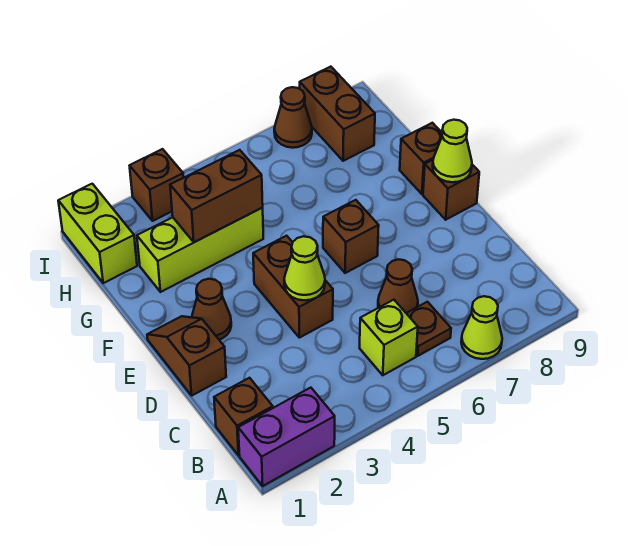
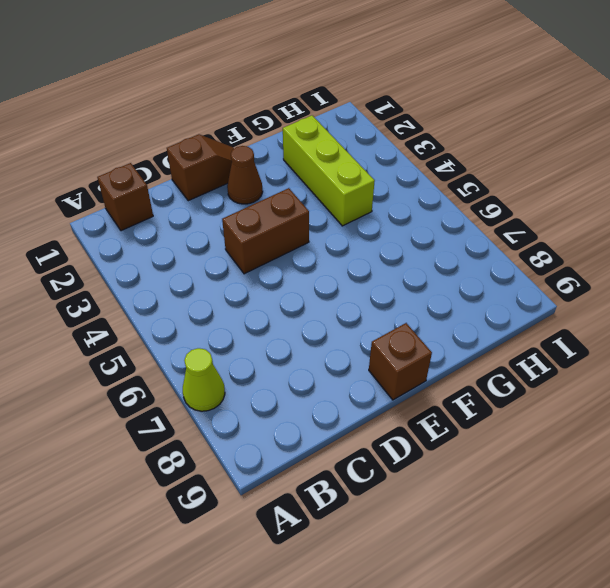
none -> purple brick A1:A2 level 1
none -> lime brick B5 level 1
none -> brown plate B6 level 1

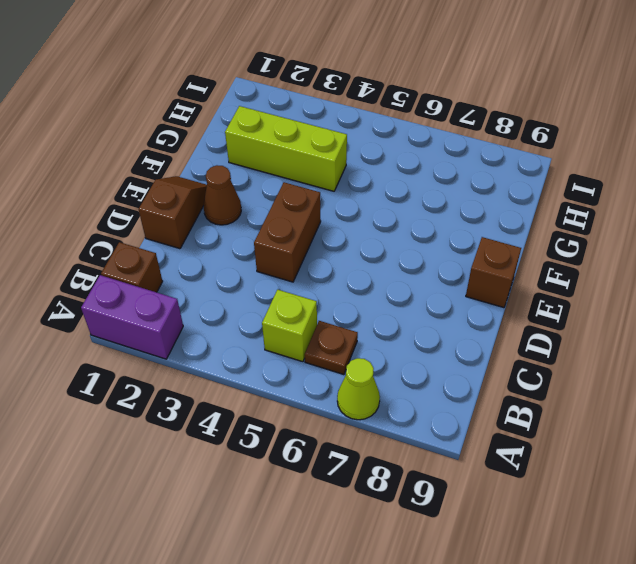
none -> brown cone C6 level 1
none -> brown brick E6 level 1
none -> brown brick F9 level 1

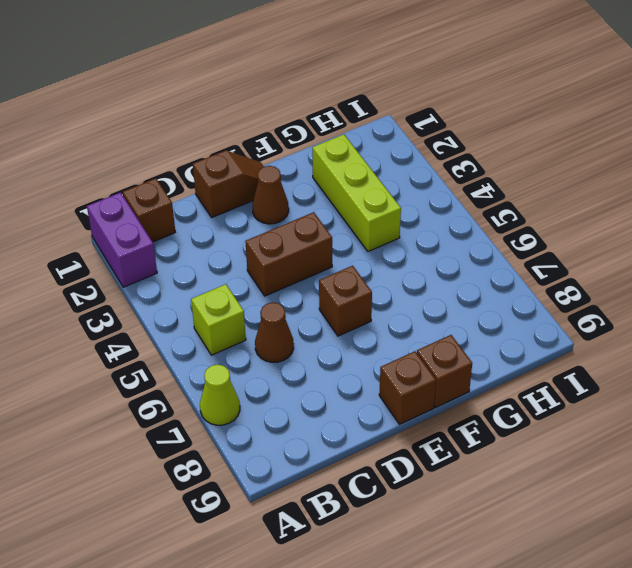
none -> brown plate B6 level 1
none -> lime brick H1:I1 level 1
none -> brown brick H8:I8 level 1

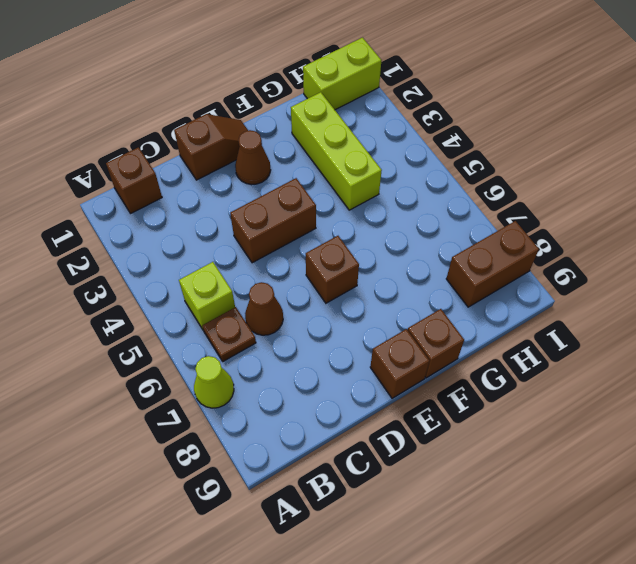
none -> purple brick A1:A2 level 1
none -> brown brick I3 level 1
none -> brown cone I7 level 1

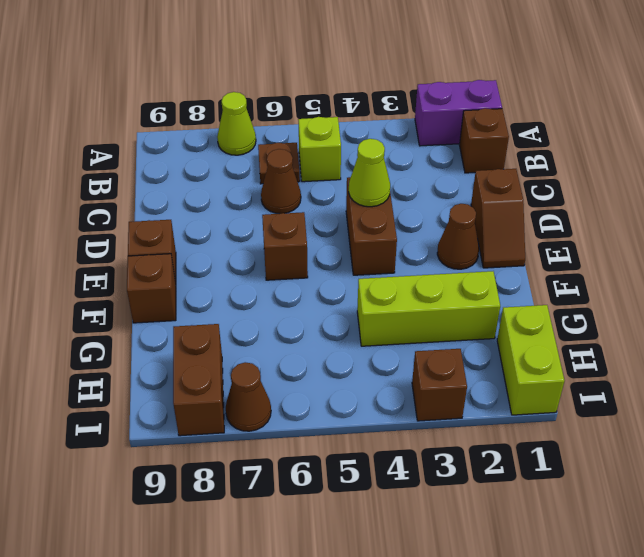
none -> lime cone E9 level 2
none -> brown brick G3:G4 level 2

